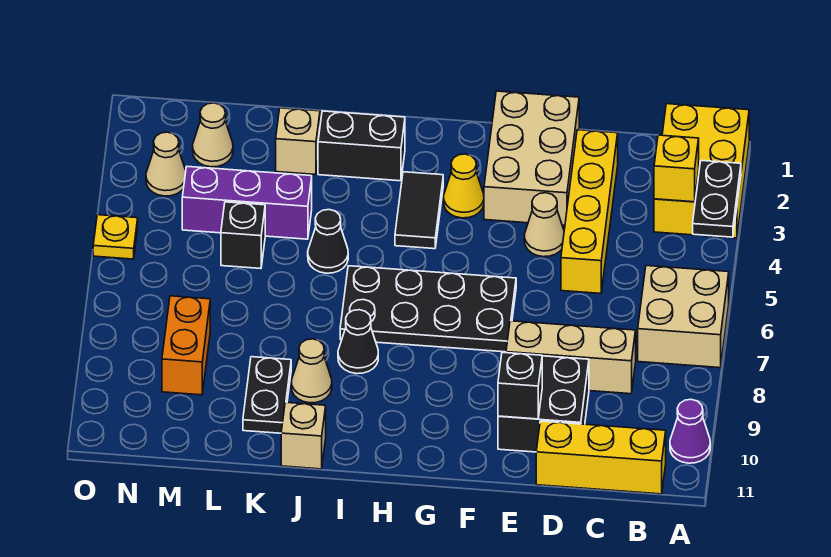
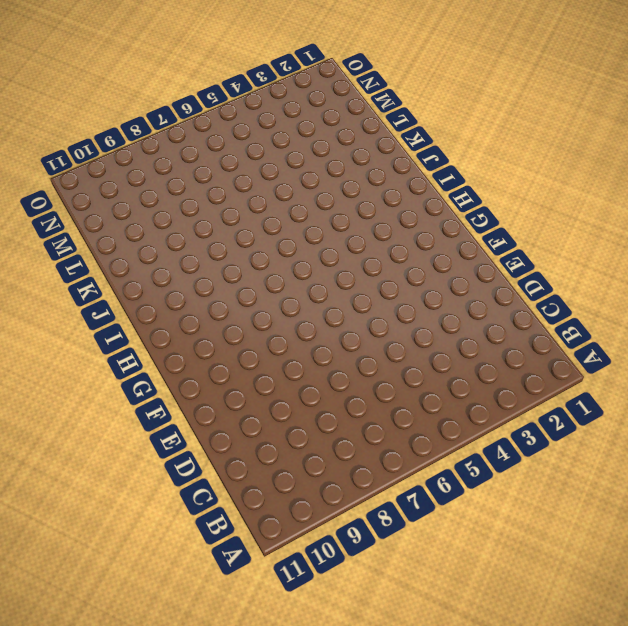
none -> yellow brick A1:B3 level 1
none -> tan brick A6:B7 level 1
none -> purple cone A10 level 1

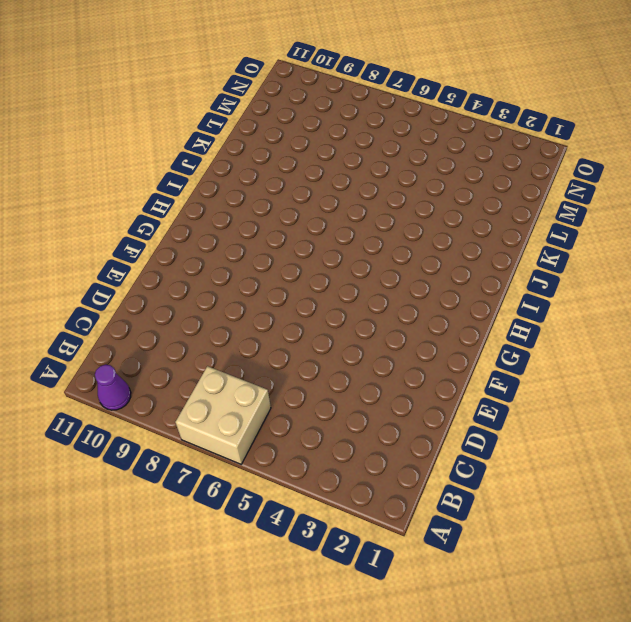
none -> yellow brick A1:B3 level 1
none -> yellow brick B11:D11 level 1
none -> tan brick C8:E8 level 1

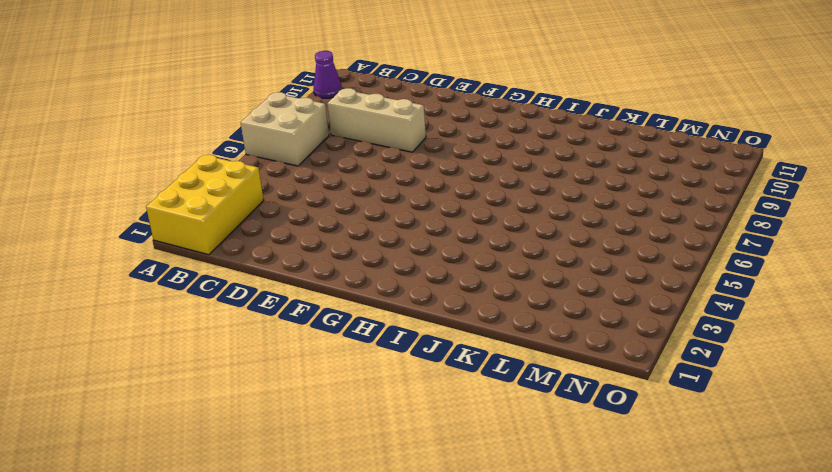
none -> yellow brick B11:D11 level 1
none -> yellow brick D2:D5 level 1
none -> black brick D9:E10 level 1

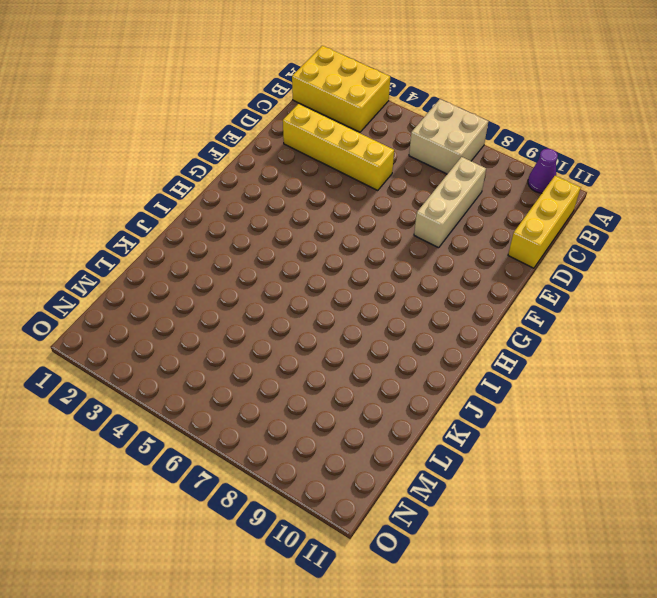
none -> black brick D9:E10 level 1
none -> tan brick E1:F3 level 1
none -> tan cone E4 level 1

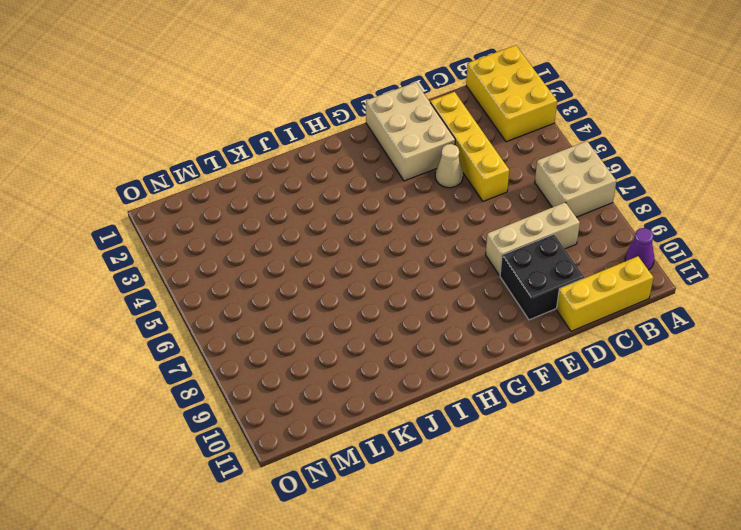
none -> black plate F6:I7 level 1
none -> yellow cone G3 level 1
none -> black tile H3:H4 level 1

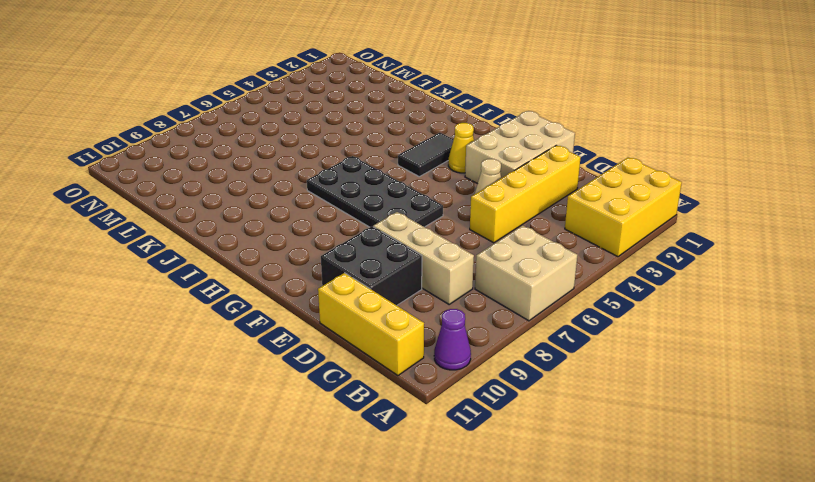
none -> black brick I2:J2 level 1
none -> black cone I8 level 1
none -> black cone J5 level 1

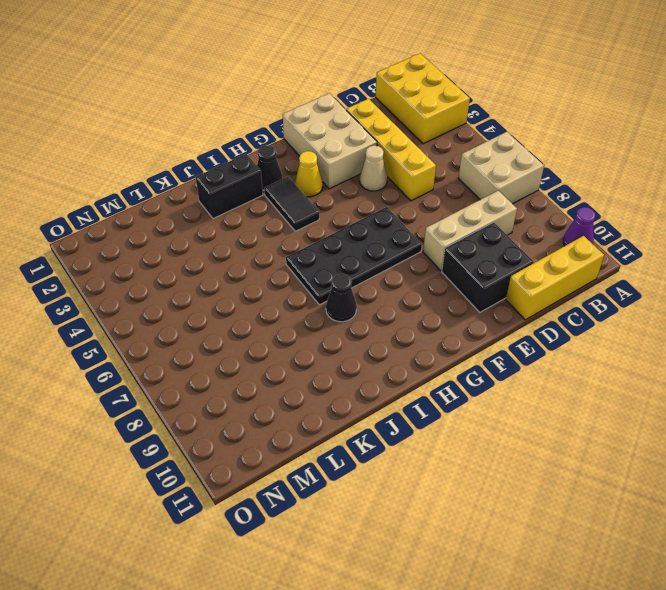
black cone H2 level 1 -> black cone J5 level 1
none -> tan cone J9 level 1
none -> tan brick J11 level 1
none -> tan brick K2 level 1

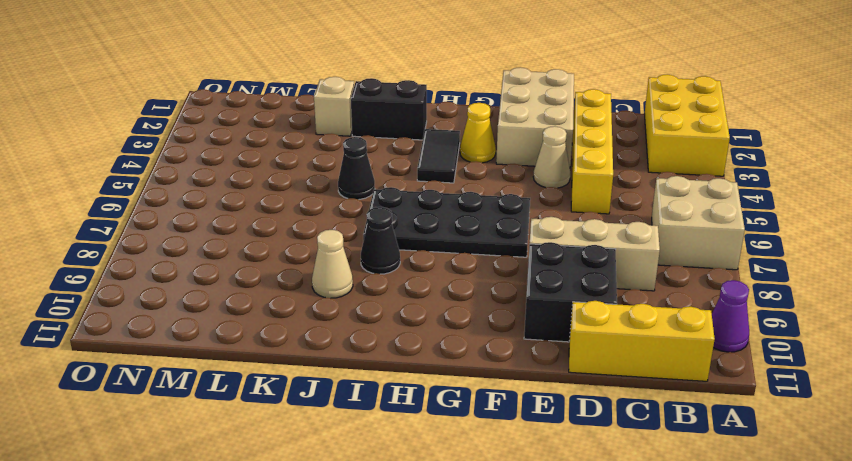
none -> tan brick J11 level 1
none -> purple brick K4:M4 level 1
none -> black plate K9:K10 level 1

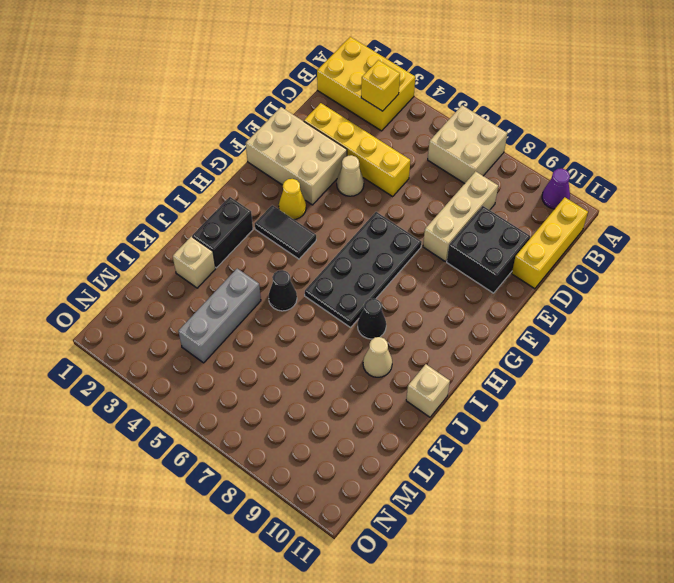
grey brick K4:M4 level 1 -> purple brick K4:M4 level 1
none -> black plate K9:K10 level 1
none -> black brick L5 level 1
none -> tan cone M2 level 1

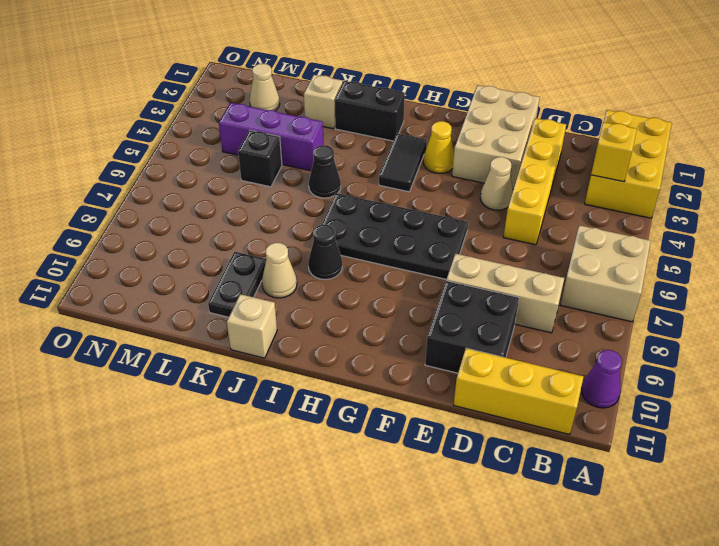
none -> orange brick M8:M9 level 1
none -> tan cone N3 level 1
none -> yellow plate O5 level 1

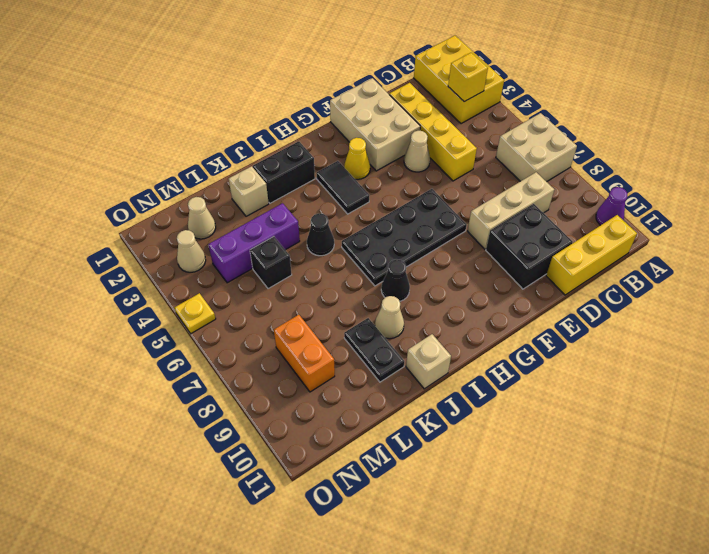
none -> black plate A3:A4 level 2
none -> black brick E10 level 2

